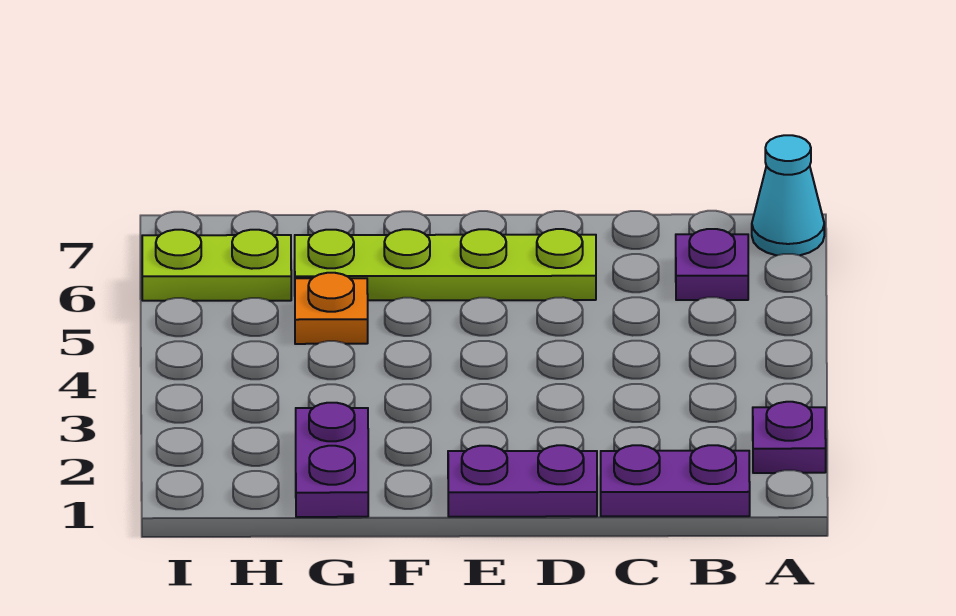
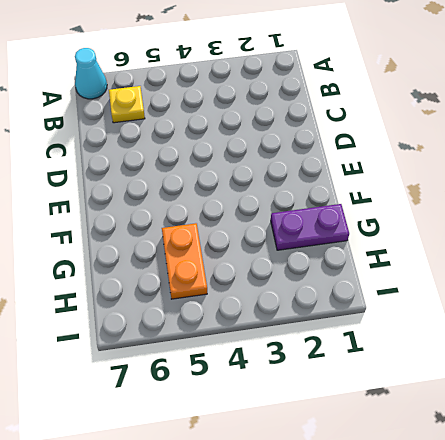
yellow plate B6 level 1 -> purple plate B6 level 1
orange plate G5:H5 level 1 -> orange plate G5 level 1
none -> purple plate A2 level 1
none -> purple plate B1:C1 level 1

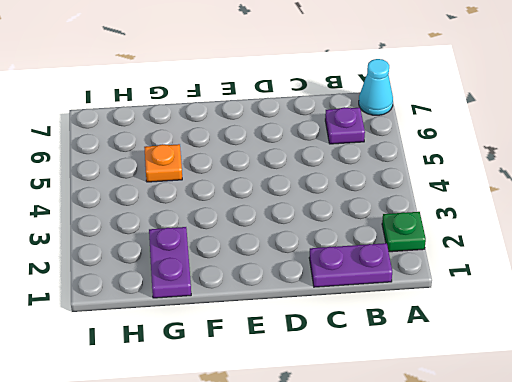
green plate A2 level 1 -> purple plate A2 level 1
none -> purple plate D1:E1 level 1
none -> lime plate D6:G6 level 1

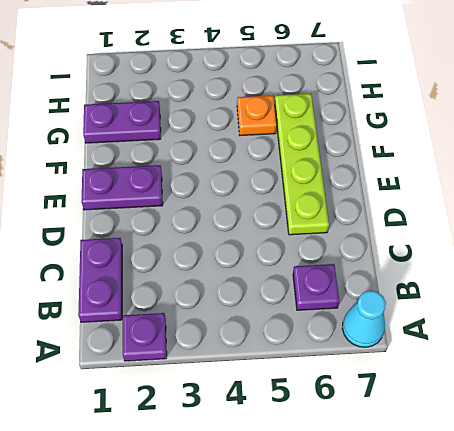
purple plate E1:E2 level 1 -> purple plate D1:E1 level 1
none -> lime plate H6:I6 level 1

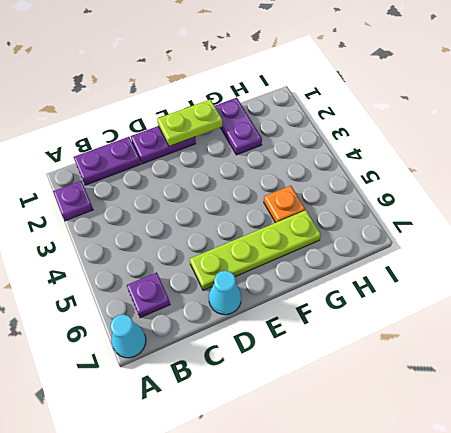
cyan cone D7 level 1 -> none
lime plate E1:F1 level 2 -> lime plate H6:I6 level 1

